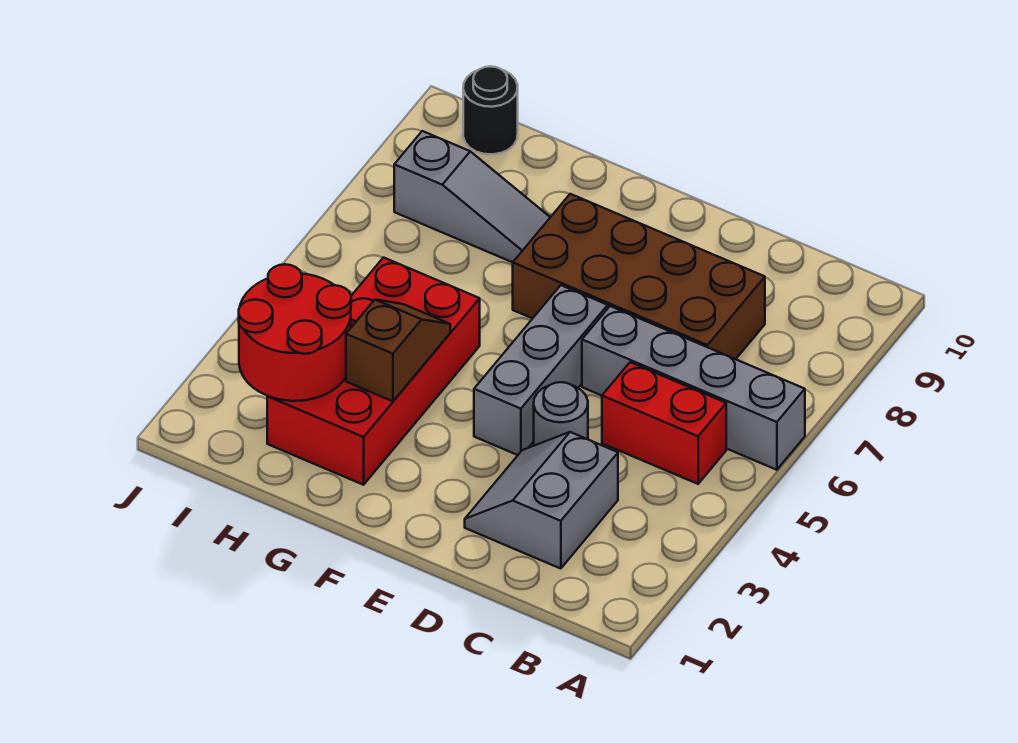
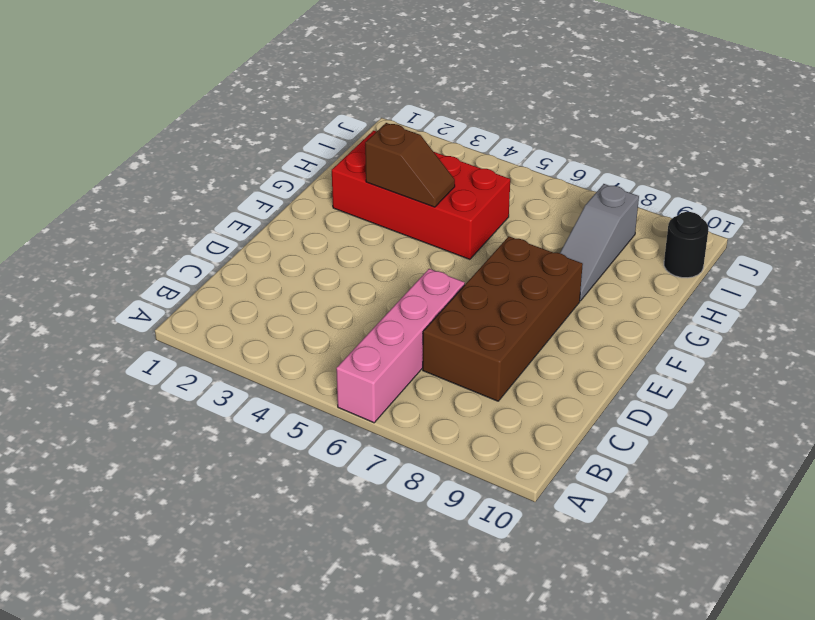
pink brick A6:D6 level 1 -> grey brick A6:D6 level 1
none -> red brick B5:C5 level 1
none -> grey slope C2:D3 level 1 top C

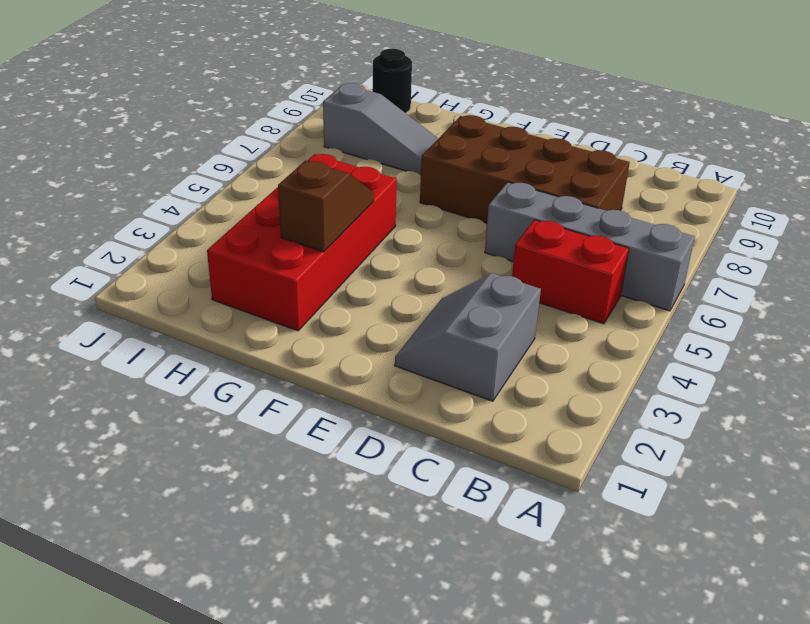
none -> grey round brick D4 level 1
none -> grey brick E4:E6 level 1

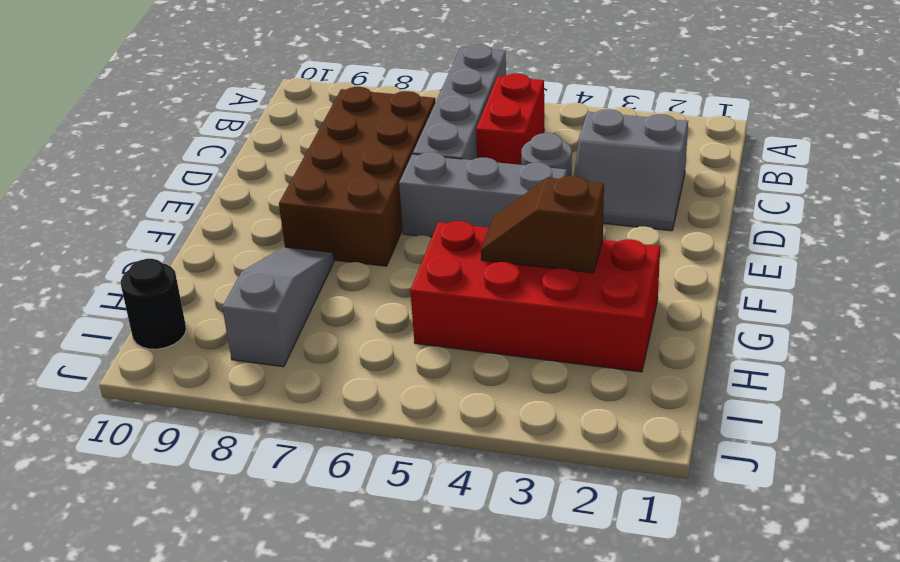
none -> red round brick H2:I3 level 2

